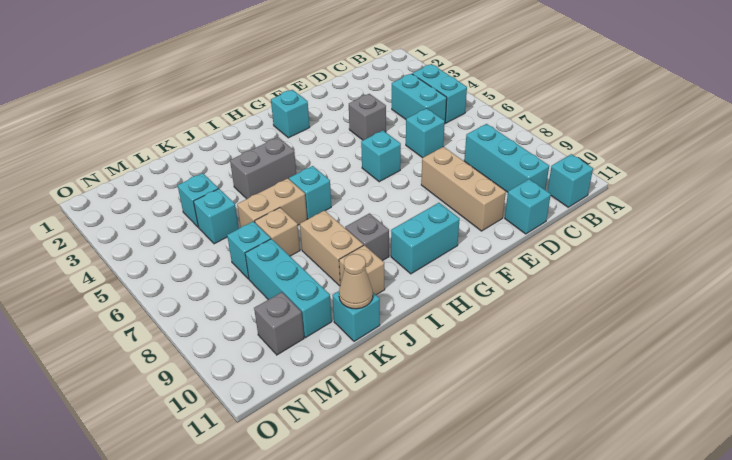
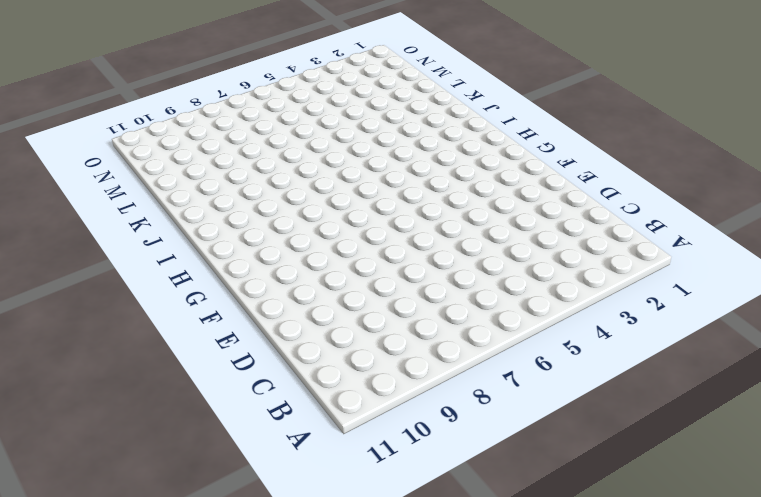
none -> cyan brick B4:B5 level 1
none -> cyan brick B11 level 1
none -> cyan brick C4:C5 level 1

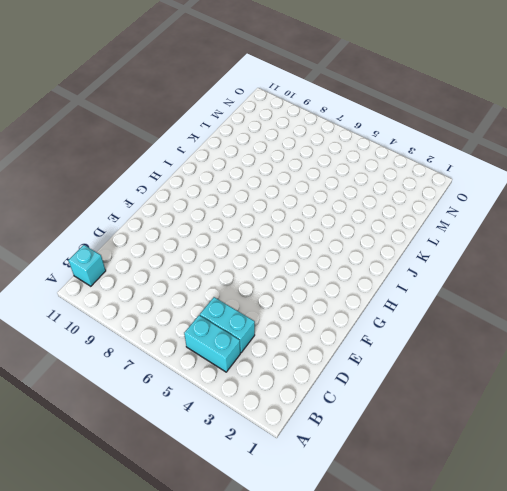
none -> cyan brick C8:C10 level 1
none -> cyan brick D6 level 1
none -> cyan brick D11 level 1

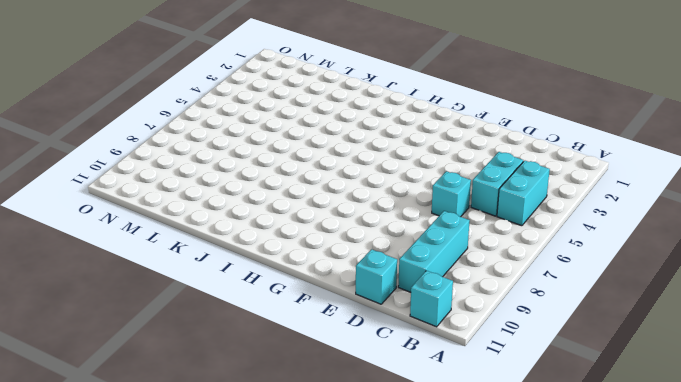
none -> grey brick E4 level 1
none -> tan brick E8:E10 level 1
none -> cyan brick F6 level 1

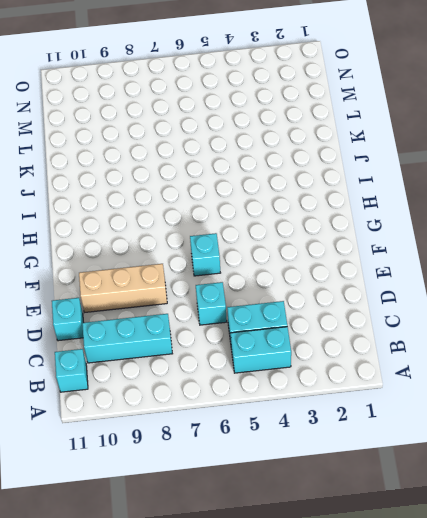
none -> grey brick E4 level 1
none -> cyan brick G2 level 1
none -> cyan brick G10:H10 level 1

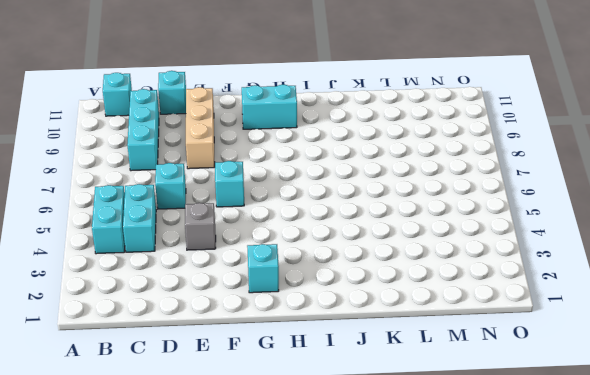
none -> grey brick I4:J4 level 1
none -> cyan brick I6 level 1
none -> grey brick I9 level 1

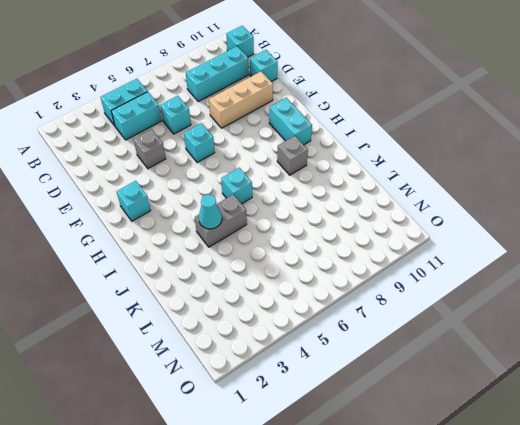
grey brick J4:J5 level 1 -> grey brick I4:J4 level 1
cyan cone J4 level 2 -> none
none -> tan brick J6:K6 level 1
none -> tan brick J8:J9 level 1
none -> tan brick J10 level 1

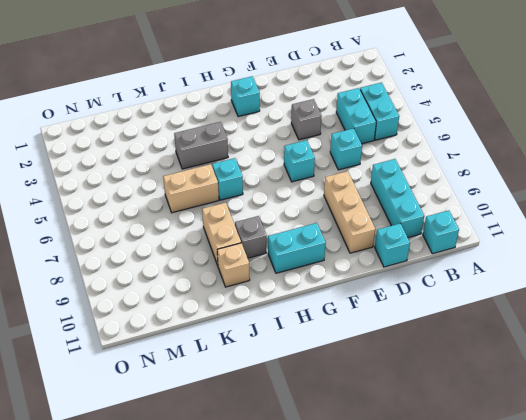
none -> tan brick K7 level 1
none -> cyan brick K11 level 1
none -> cyan brick L4 level 1

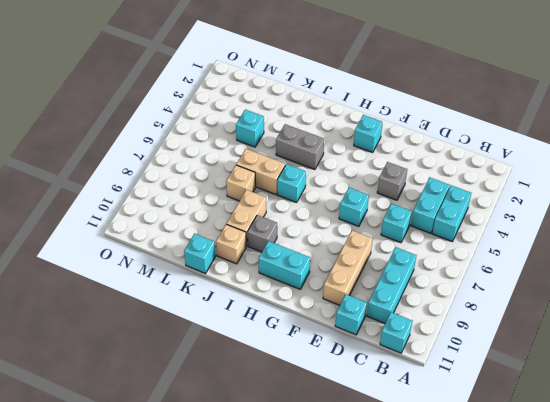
none -> cyan brick L5 level 1
none -> cyan brick L7 level 1
none -> cyan brick L8:L10 level 1

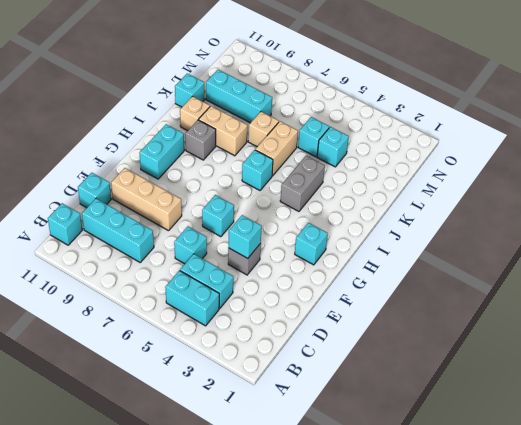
cyan brick E4 level 2 -> cyan brick L7 level 1
none -> grey brick M10 level 1
none -> tan cone K11 level 2

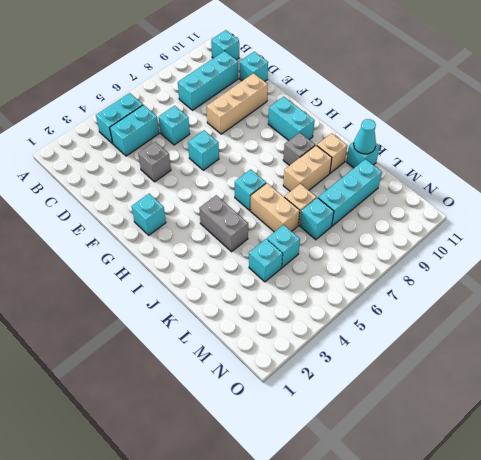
cyan cone K11 level 2 -> tan cone K11 level 2
none -> grey brick M10 level 1

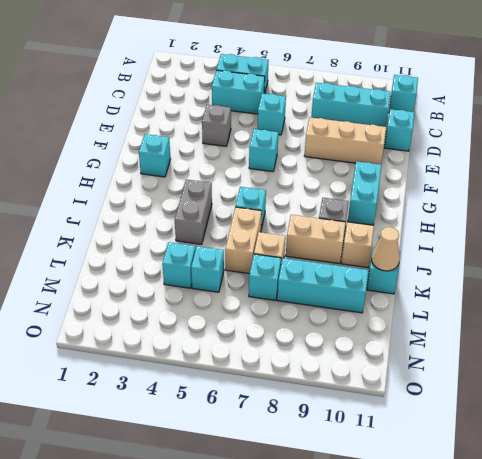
none -> grey brick M10 level 1

